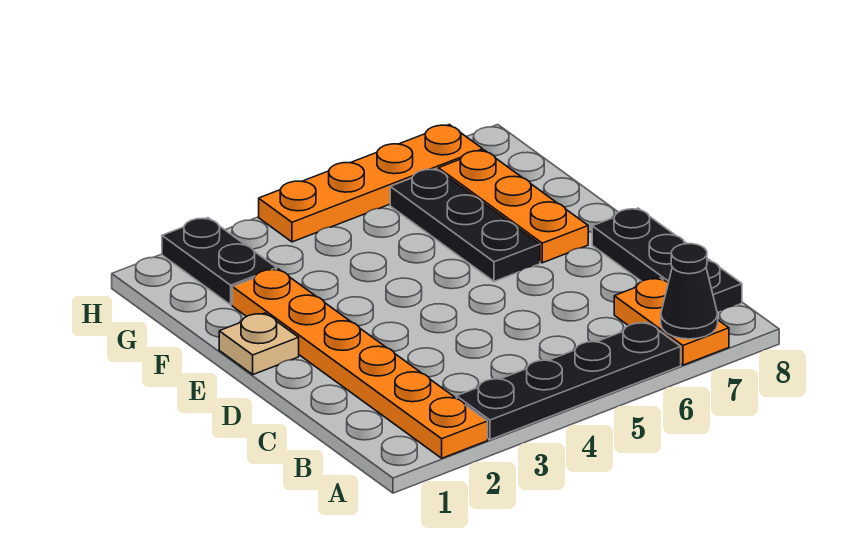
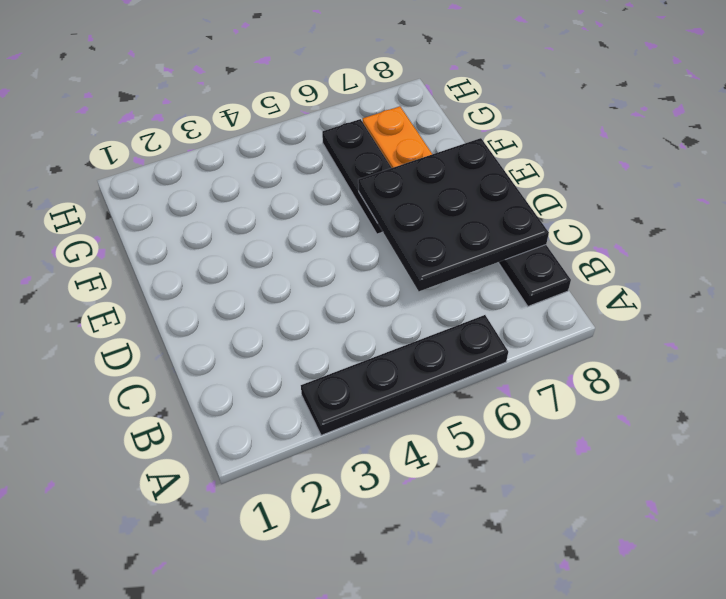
black plate C6:E8 level 2 -> none
none -> orange plate A2:F2 level 1
none -> orange plate A7:B7 level 1

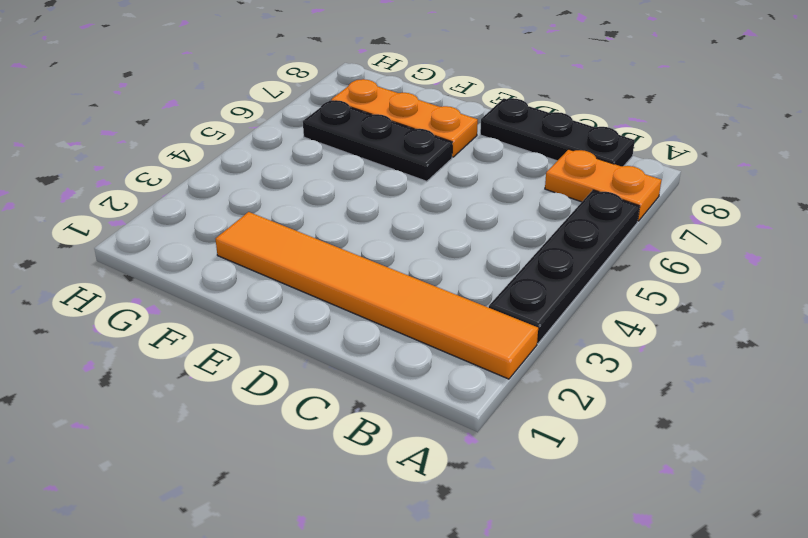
orange tile A2:F2 level 1 -> orange plate A2:F2 level 1
none -> tan plate E1 level 1
none -> black plate G2:H2 level 1

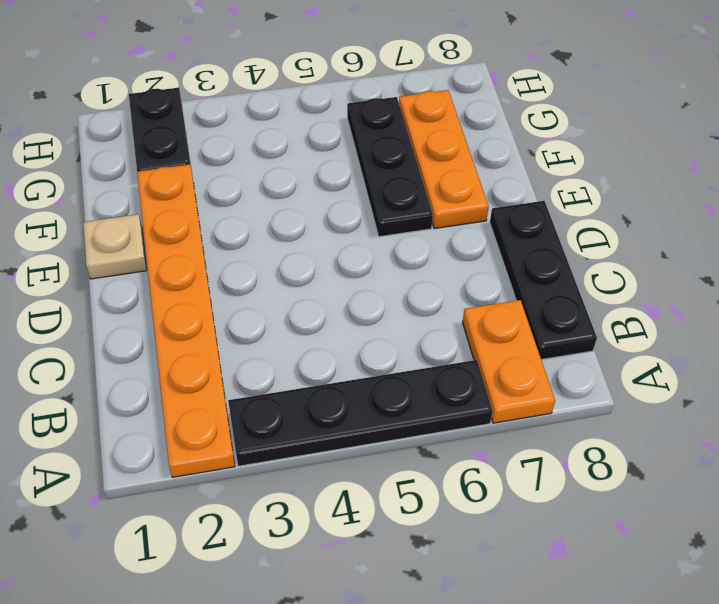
none -> orange plate H4:H7 level 1
none -> black cone A7 level 2

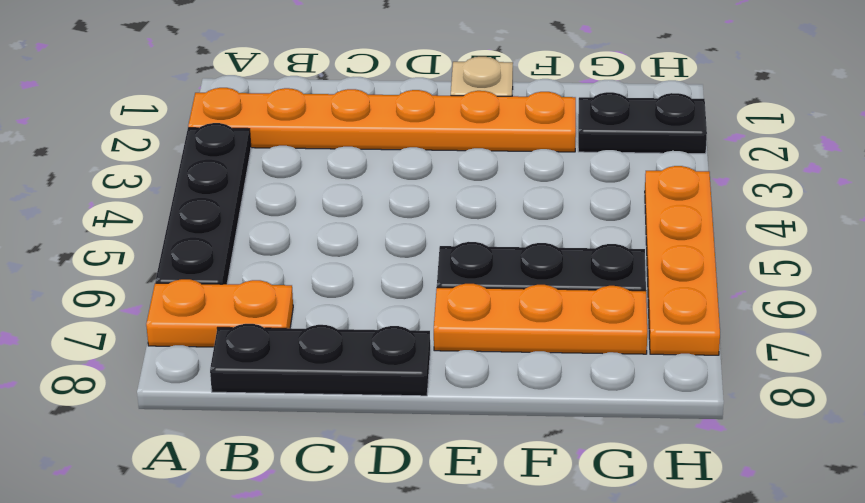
none -> black cone A7 level 2

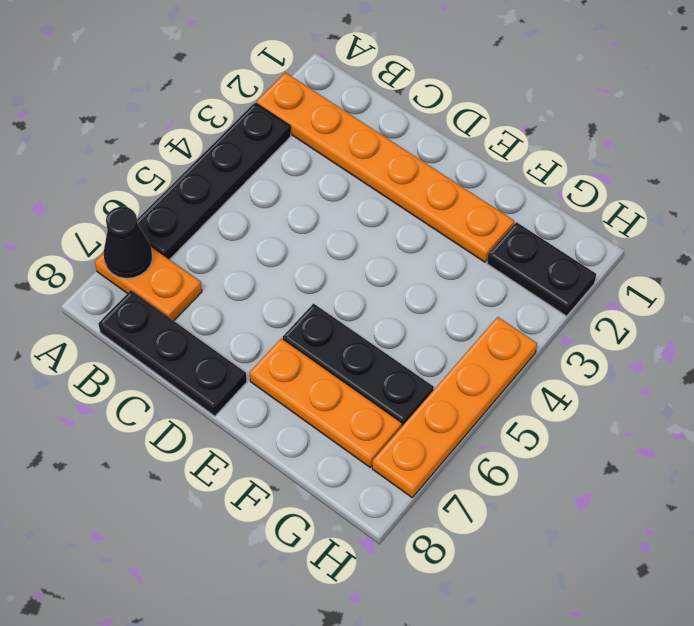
none -> tan plate E1 level 1

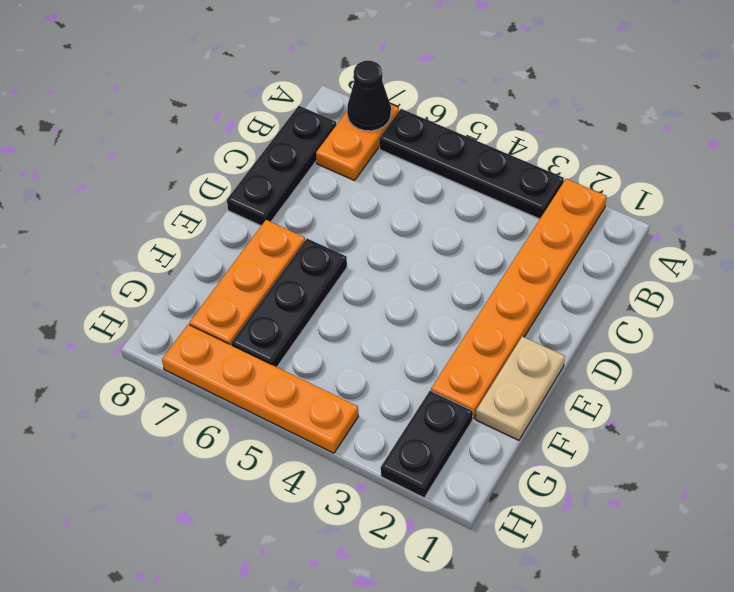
tan plate E1:F1 level 1 -> tan plate E1 level 1

